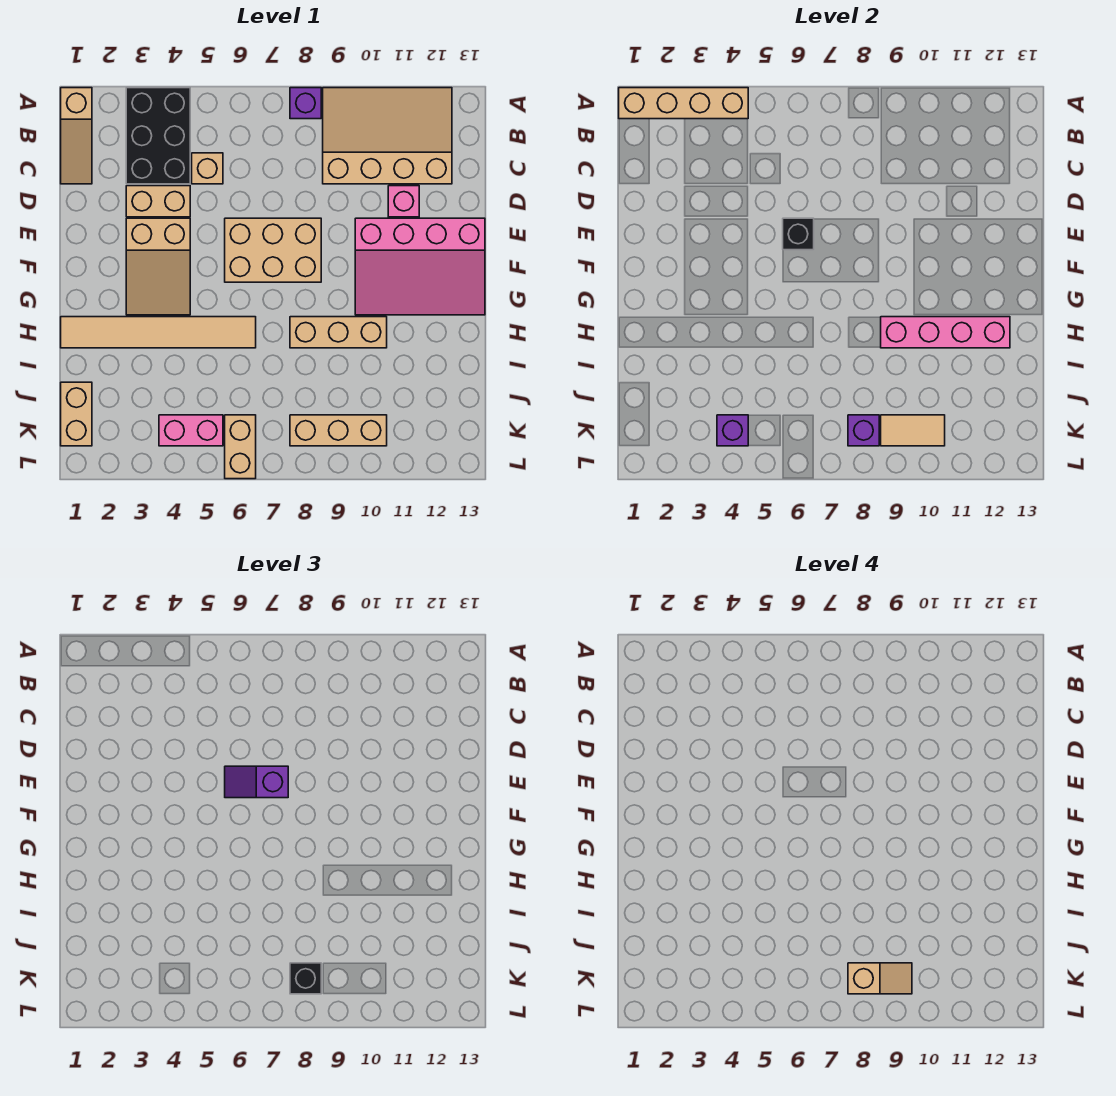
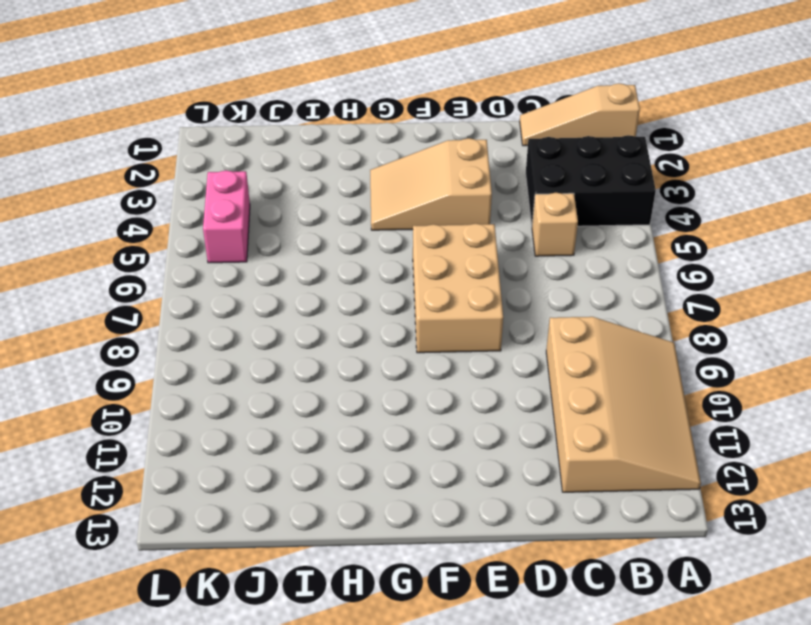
none -> purple brick A8 level 1
none -> tan brick D3:D4 level 1
none -> pink brick D11 level 1

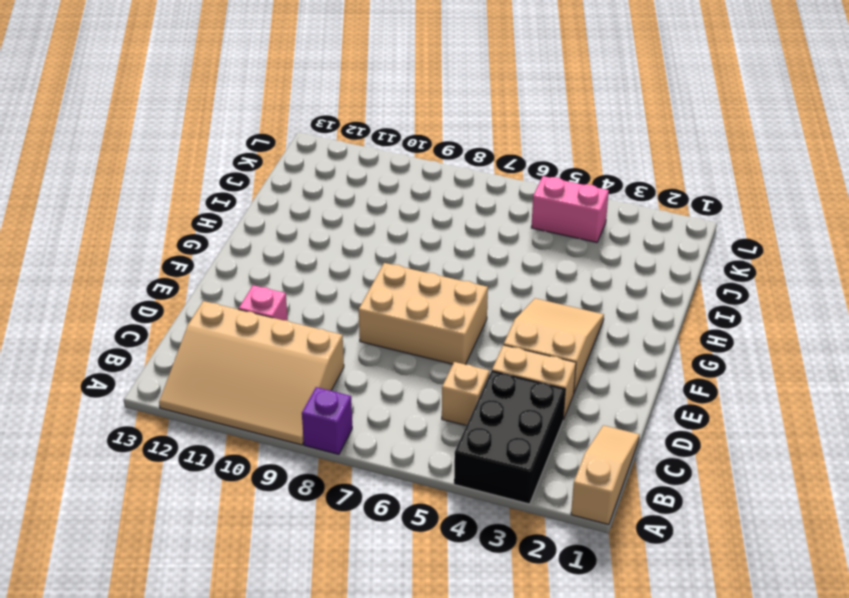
none -> pink slope E10:G13 level 1 top E
none -> tan tile H1:H6 level 1
none -> tan brick H8:H10 level 1

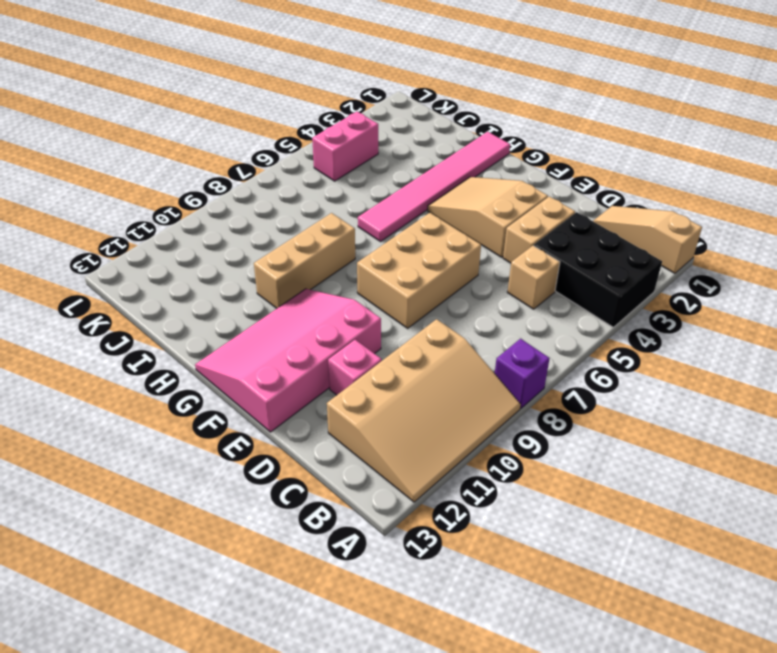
pink tile H1:H6 level 1 -> tan tile H1:H6 level 1
none -> tan brick J1:K1 level 1
none -> tan brick K6:L6 level 1
none -> tan brick K8:K10 level 1

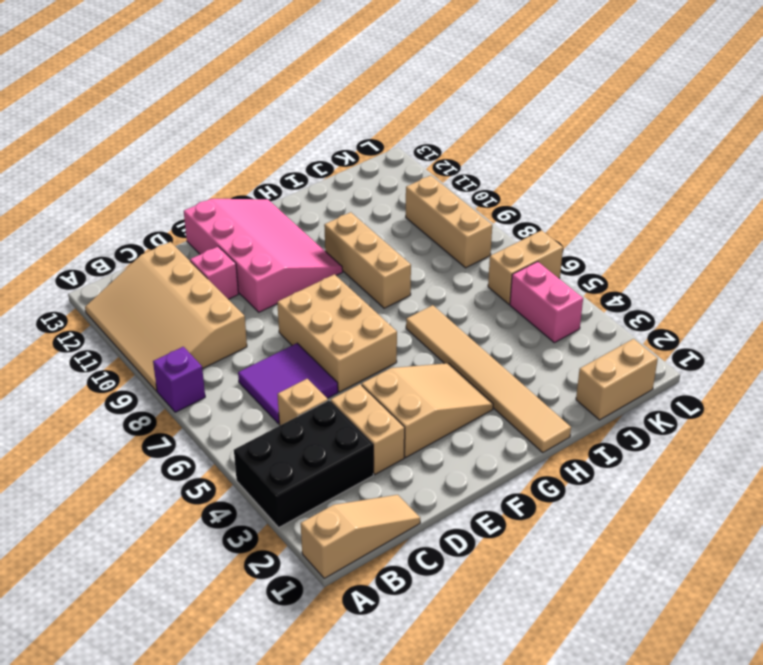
purple tile C6:D7 level 1 -> none
none -> tan brick A1:A4 level 2
none -> black brick E6 level 2
none -> pink brick H9:H12 level 2

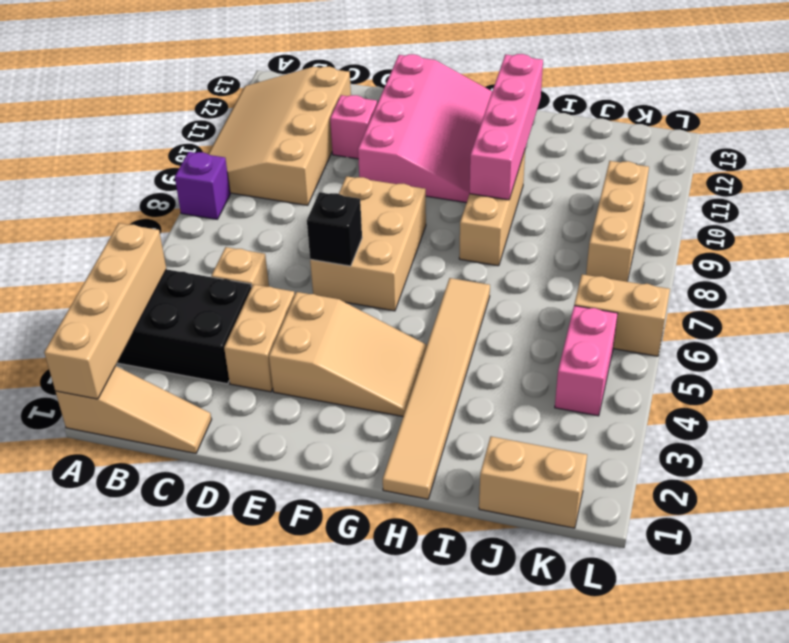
none -> purple brick K4 level 2
none -> purple brick K8 level 2
none -> tan tile K9:K10 level 2

